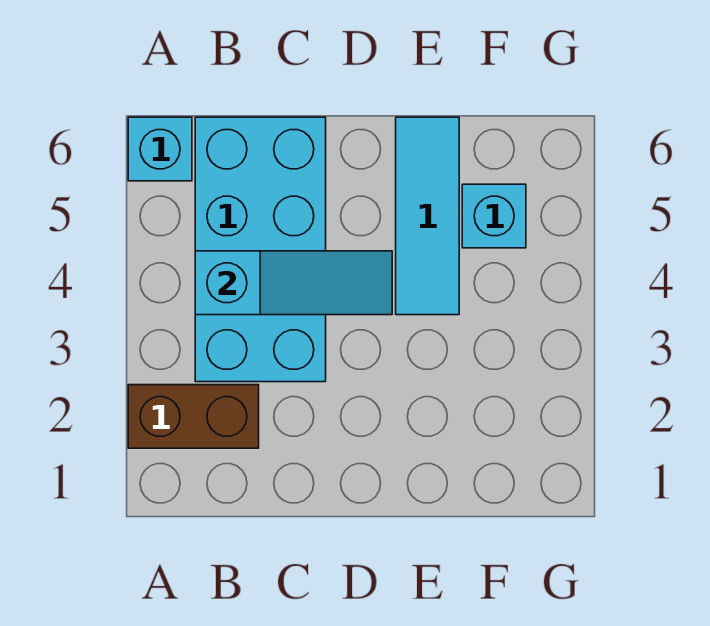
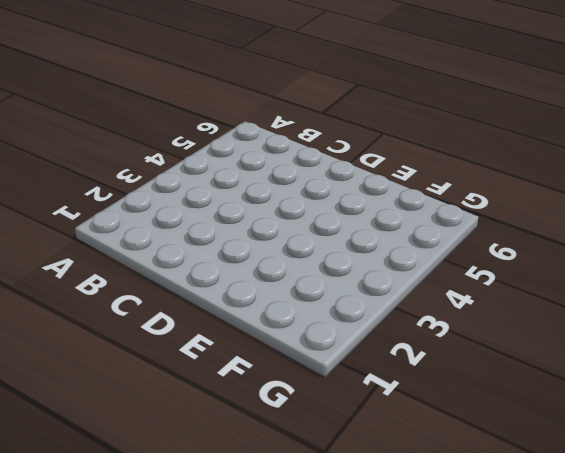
none -> brown brick A2:B2 level 1
none -> cyan brick A6 level 1

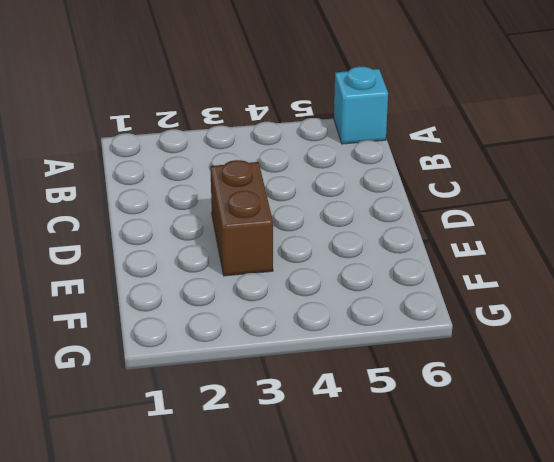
brown brick D3:E3 level 1 -> brown brick A2:B2 level 1
none -> cyan brick B3:C6 level 1
none -> cyan tile E4:E6 level 1

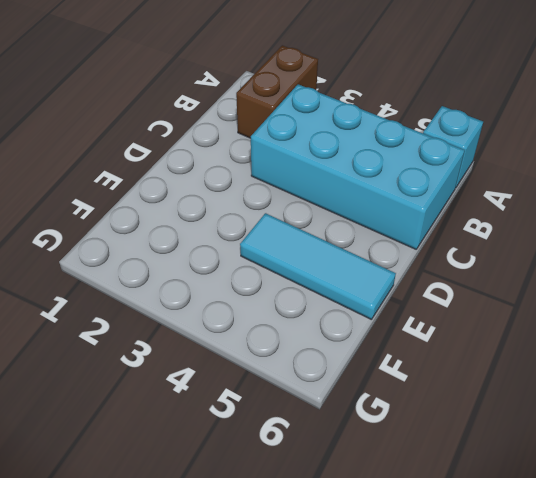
none -> cyan brick F5 level 1
none -> cyan slope B4:D4 level 2 top B

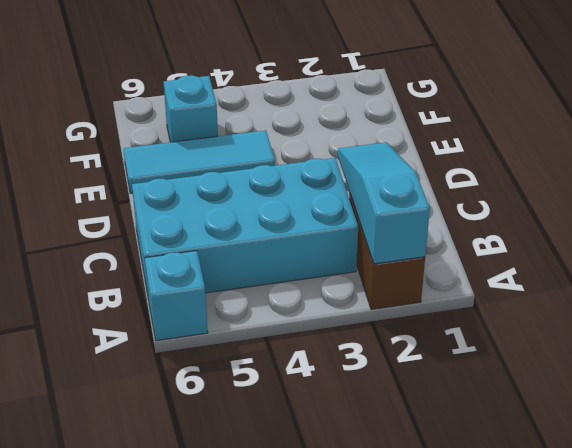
cyan slope A2:C2 level 2 top A -> cyan slope B4:D4 level 2 top B

